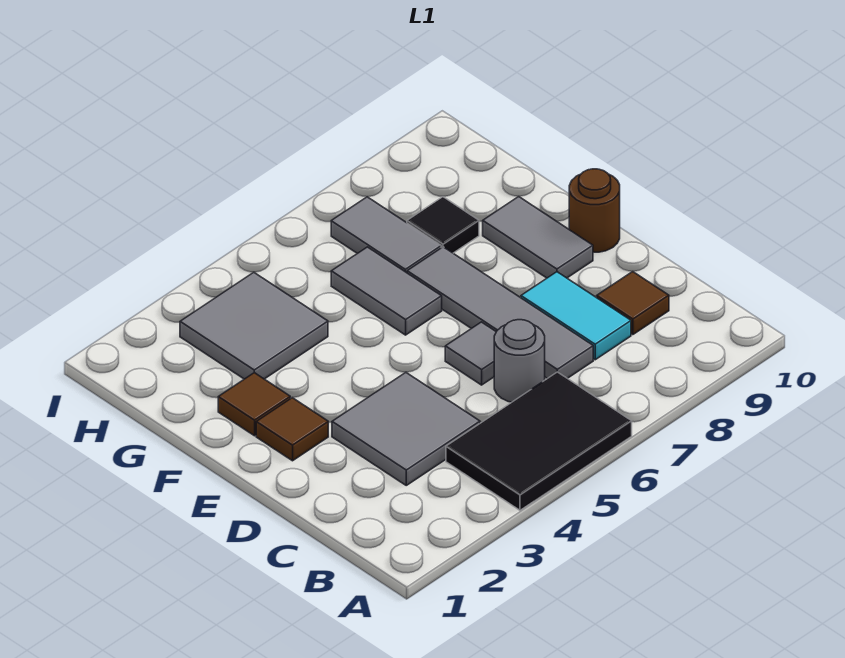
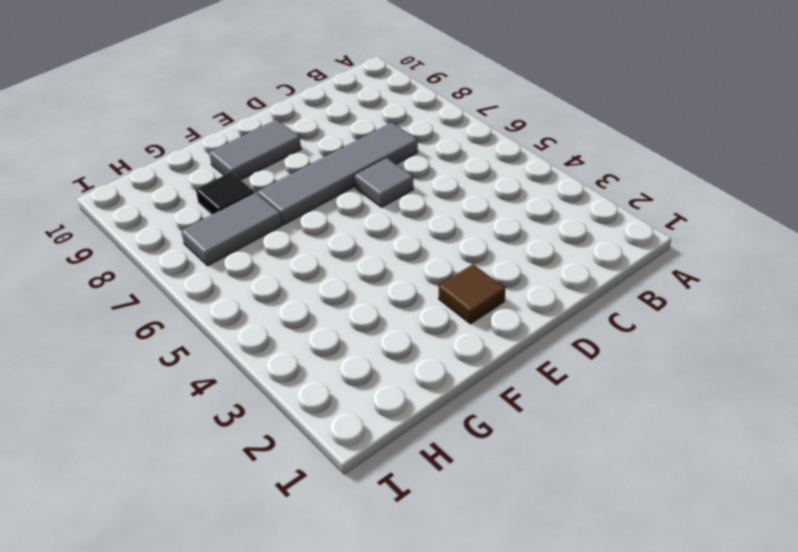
none -> black tile A4:B6 level 1
none -> grey tile C3:D4 level 1
none -> grey round brick C6 level 1

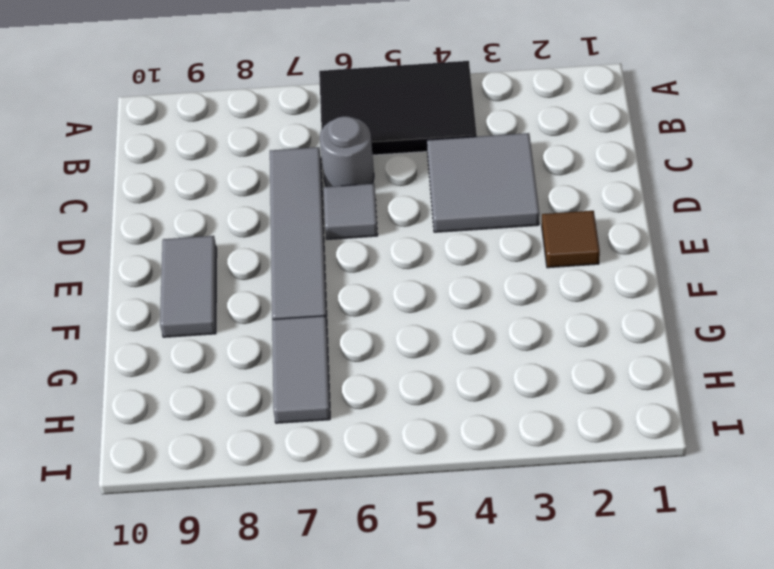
none -> cyan tile C8:D8 level 1
none -> brown tile C9 level 1
none -> brown round brick E10 level 1

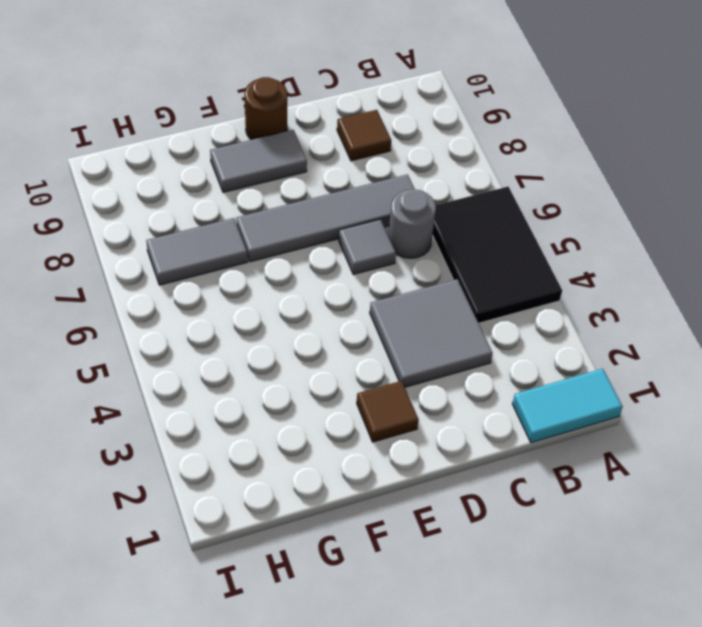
cyan tile A1:B1 level 1 -> cyan tile C8:D8 level 1
none -> brown tile F2 level 1
none -> grey tile F6:G6 level 1
none -> grey tile G3:H4 level 1

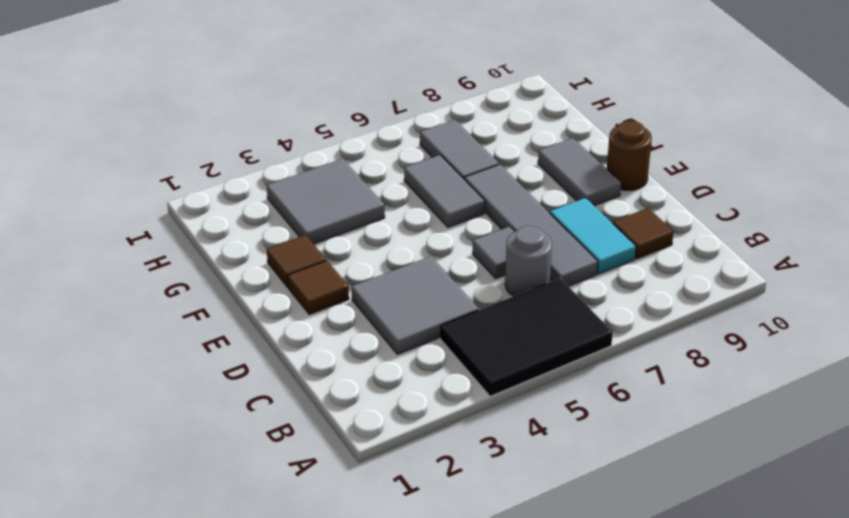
none -> black tile G8 level 1

